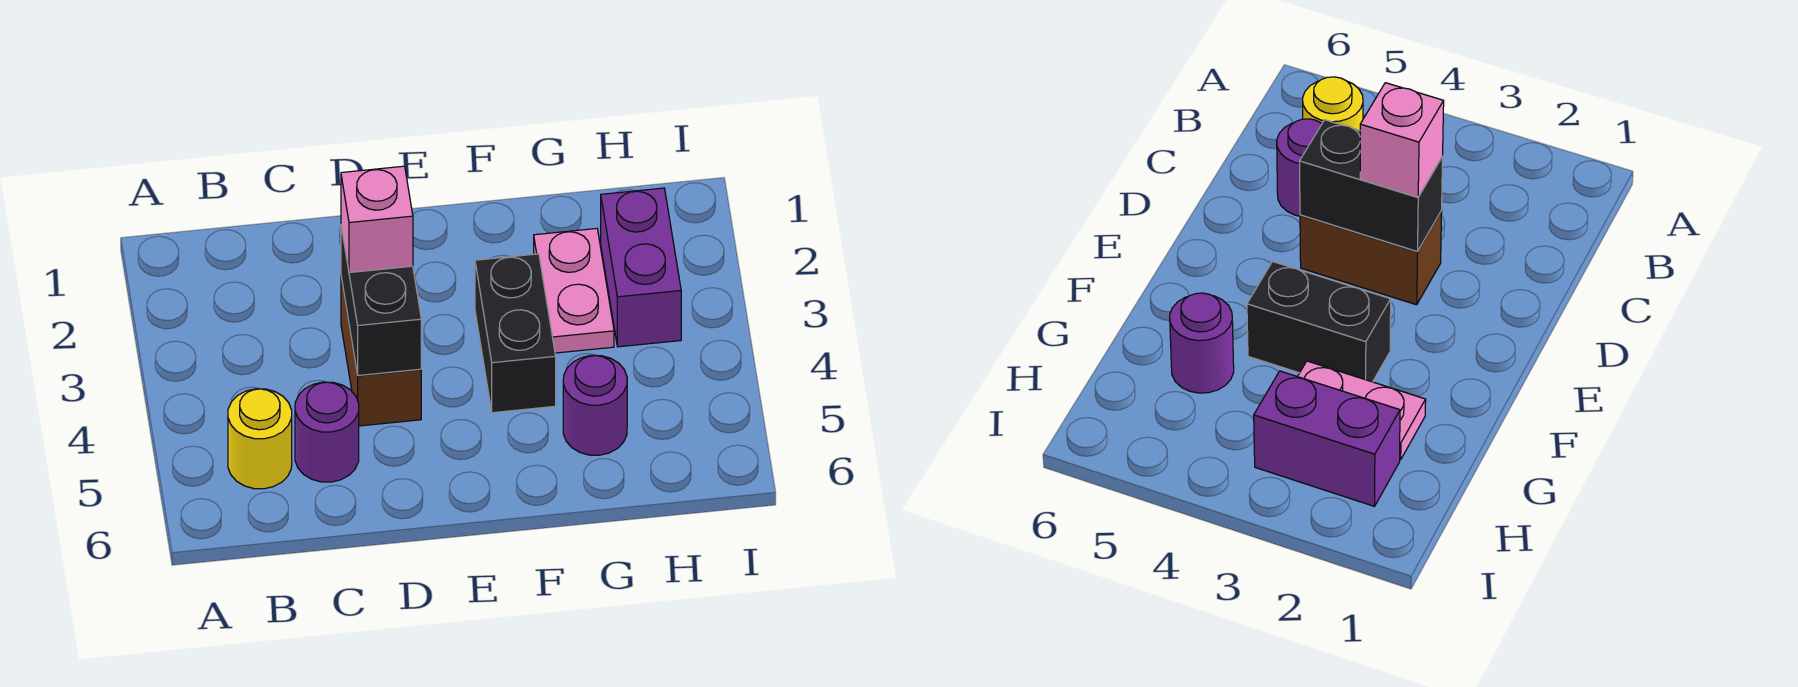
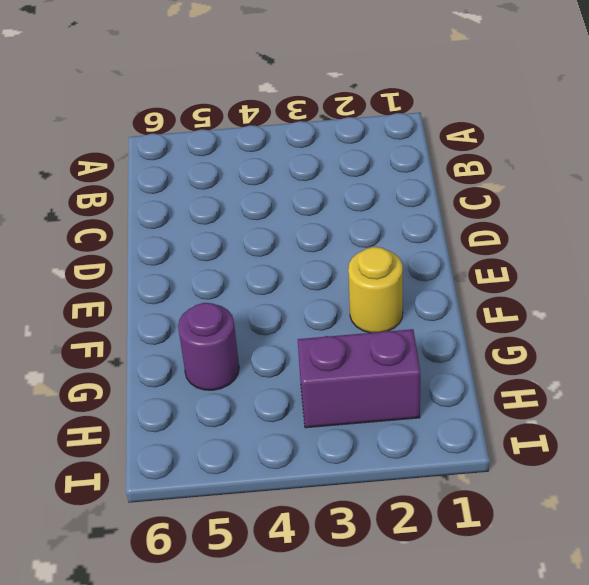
yellow round brick F2 level 1 -> yellow round brick B5 level 1
none -> purple round brick C5 level 1
none -> brown brick D3:D4 level 1

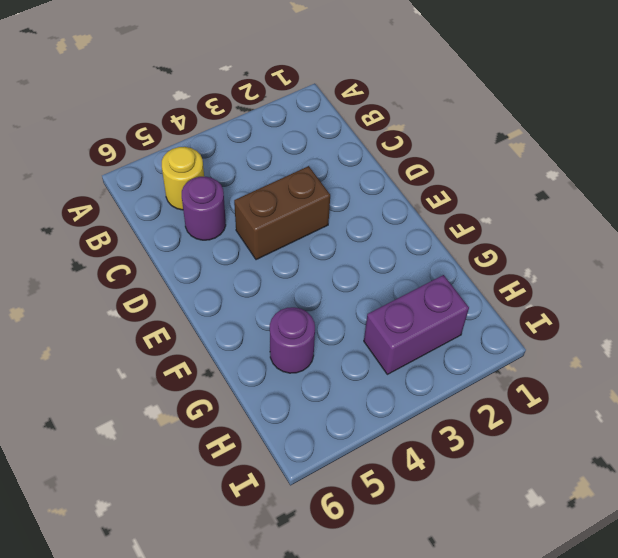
none -> black brick F3:F4 level 1
none -> pink plate G2:G3 level 1

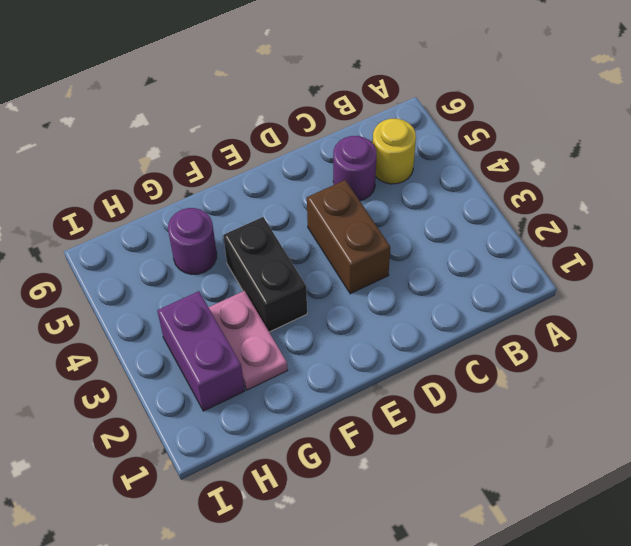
none -> black brick D3:D4 level 2
none -> pink brick D3 level 3

